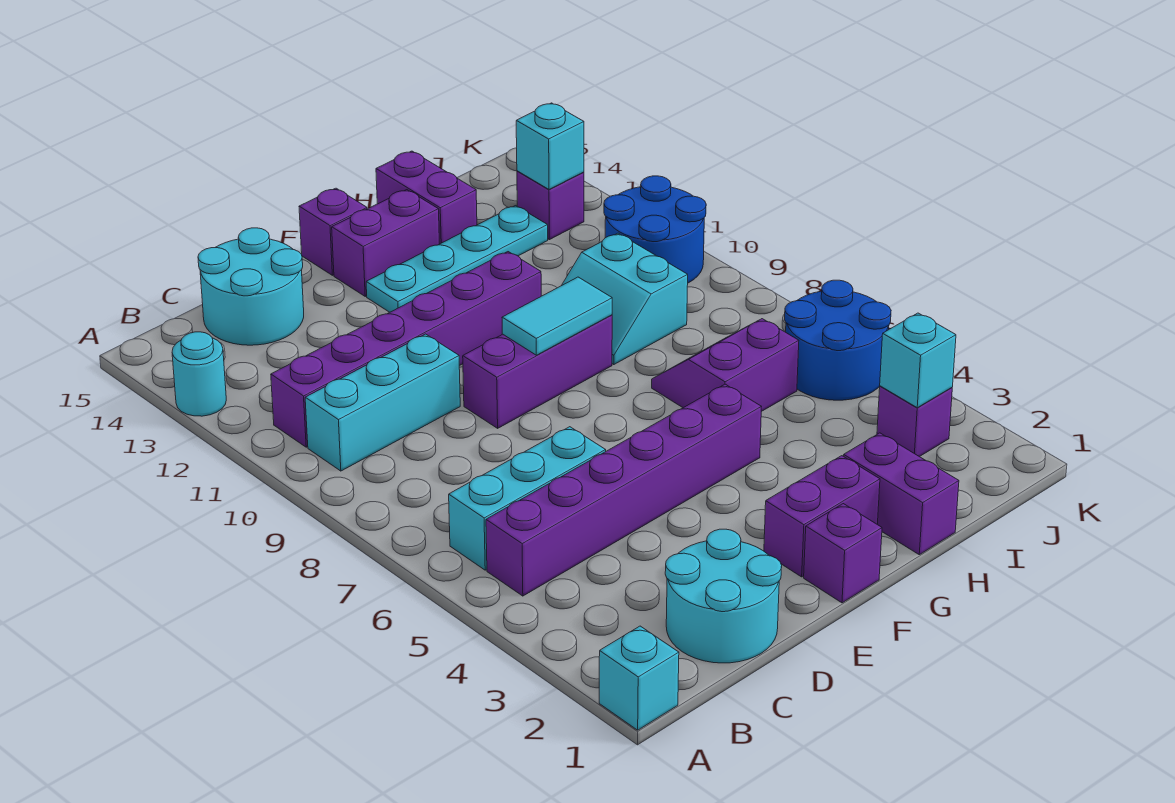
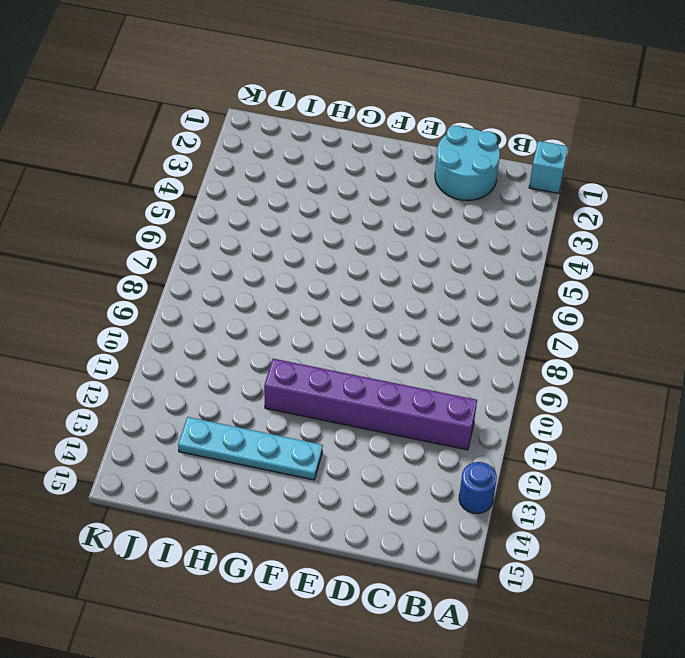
blue round brick A13 level 1 -> cyan round brick A13 level 1
none -> purple brick B5:G5 level 1
none -> cyan brick B6:D6 level 1
none -> cyan brick B10:D10 level 1

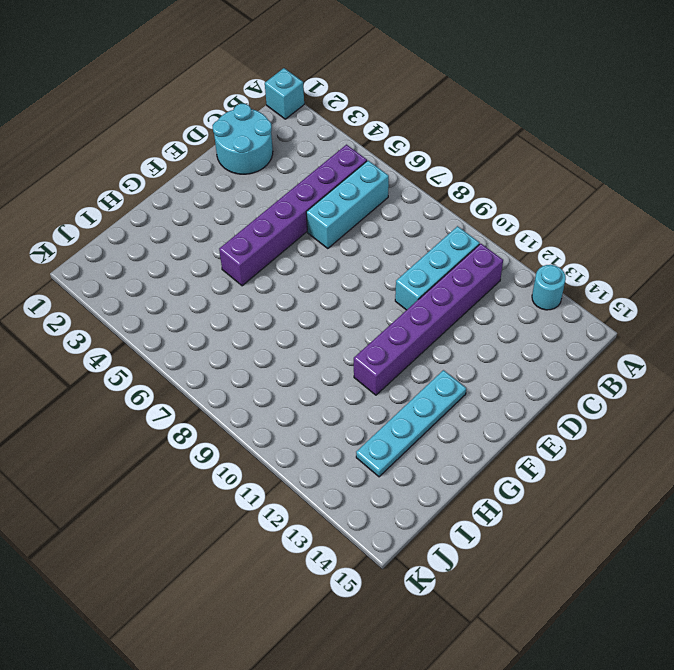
none -> cyan round brick C14:D15 level 1
none -> purple brick E9:G9 level 1
none -> purple brick F1 level 1

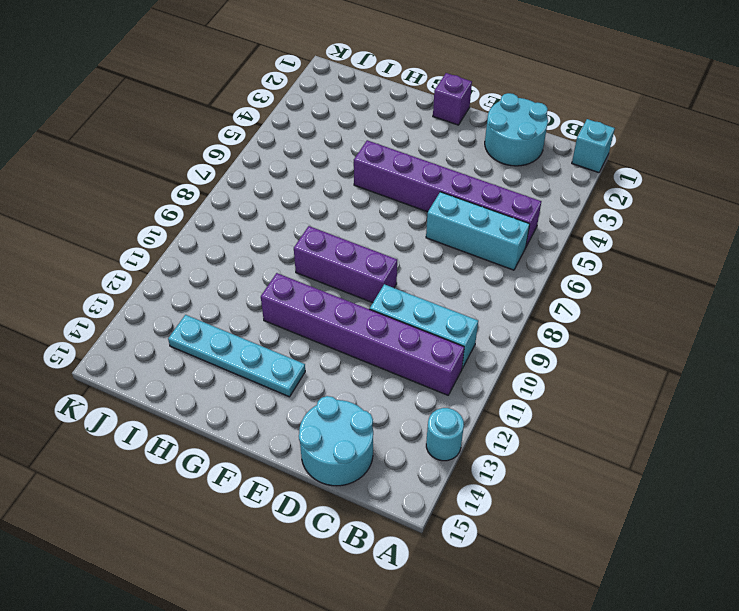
none -> purple brick F2:G2 level 1
none -> purple brick F14:G14 level 1
none -> purple brick F15 level 1

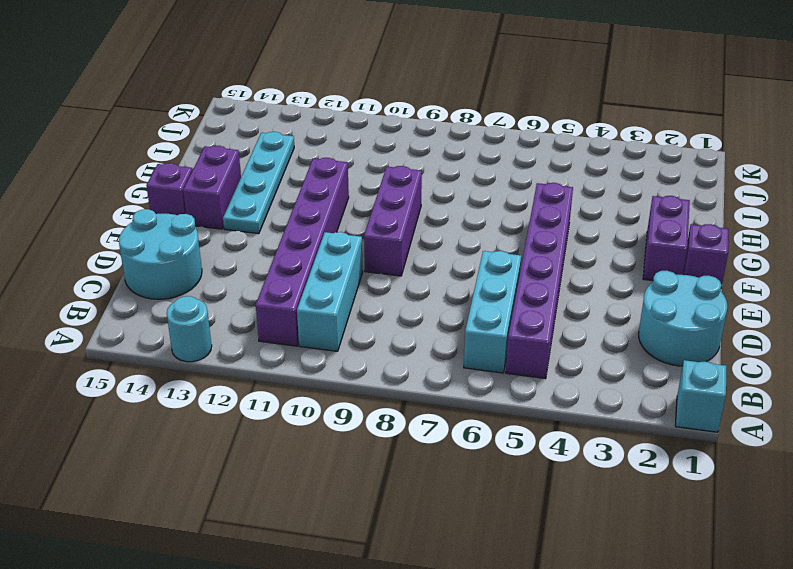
none -> purple brick H1:H2 level 1
none -> purple slope H6:I7 level 1 top 6
none -> cyan slope H9:I10 level 1 top I

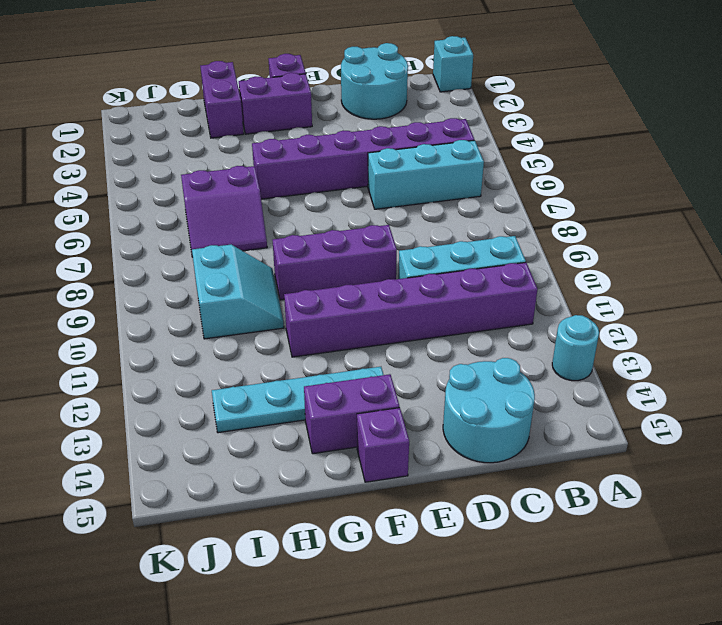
none -> purple brick H14:H15 level 1
none -> purple brick J3 level 1
none -> blue round brick J5:K6 level 1

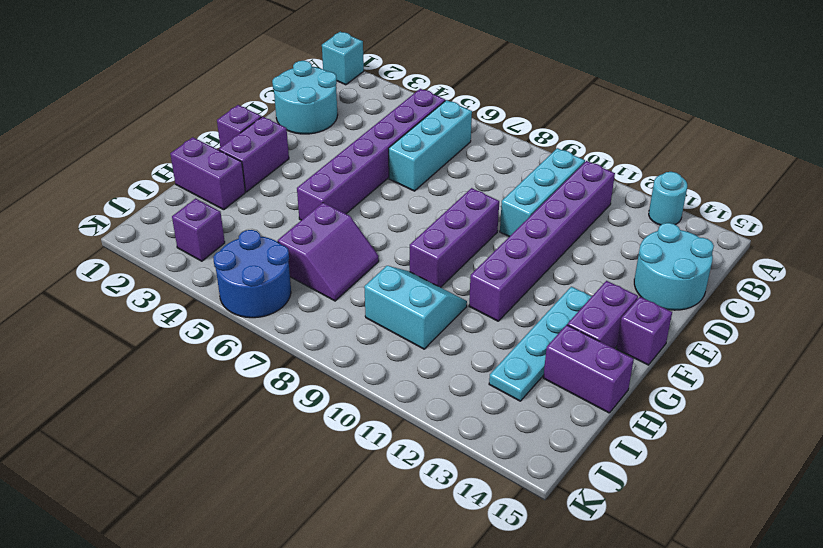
none -> blue round brick J10:K11 level 1
none -> purple brick J13 level 1
none -> cyan tile F9:G9 level 2

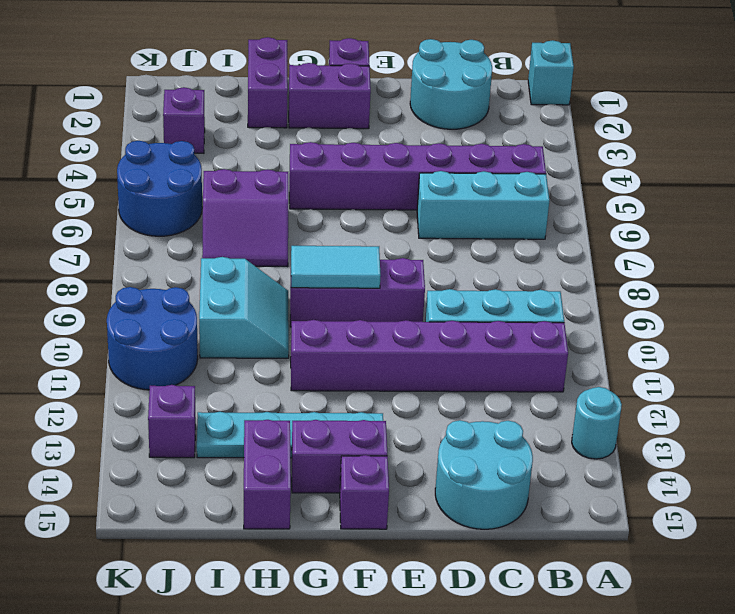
none -> cyan brick J3 level 2
none -> cyan brick J13 level 2

